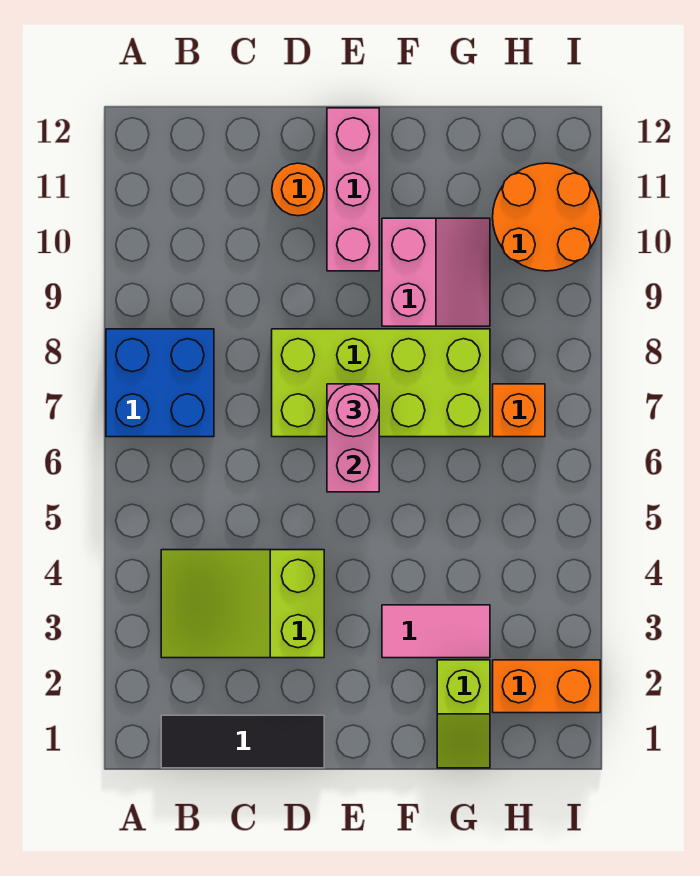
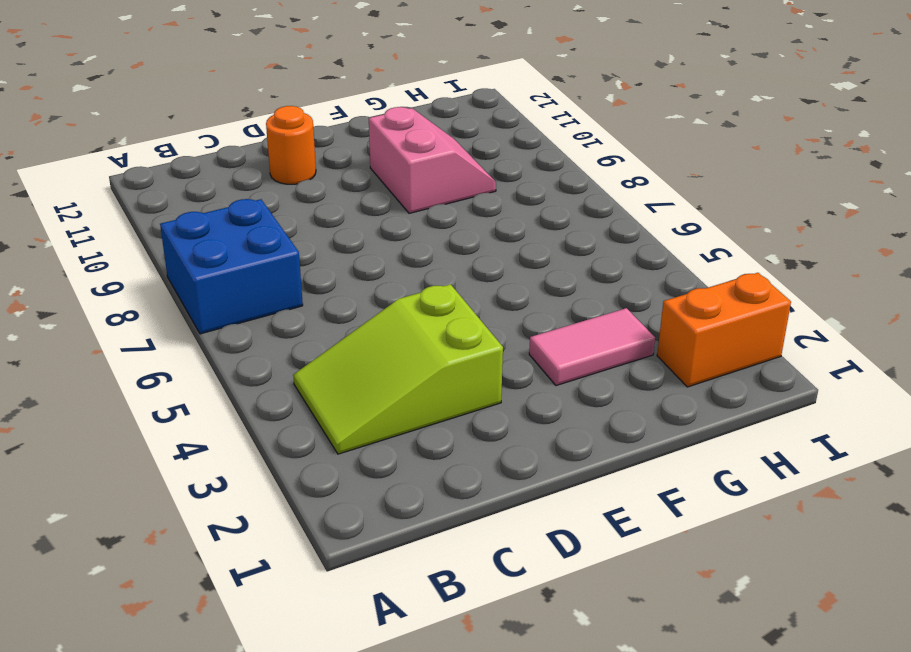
none -> black tile B1:D1 level 1
none -> lime brick D7:G8 level 1
none -> pink brick E10:E12 level 1

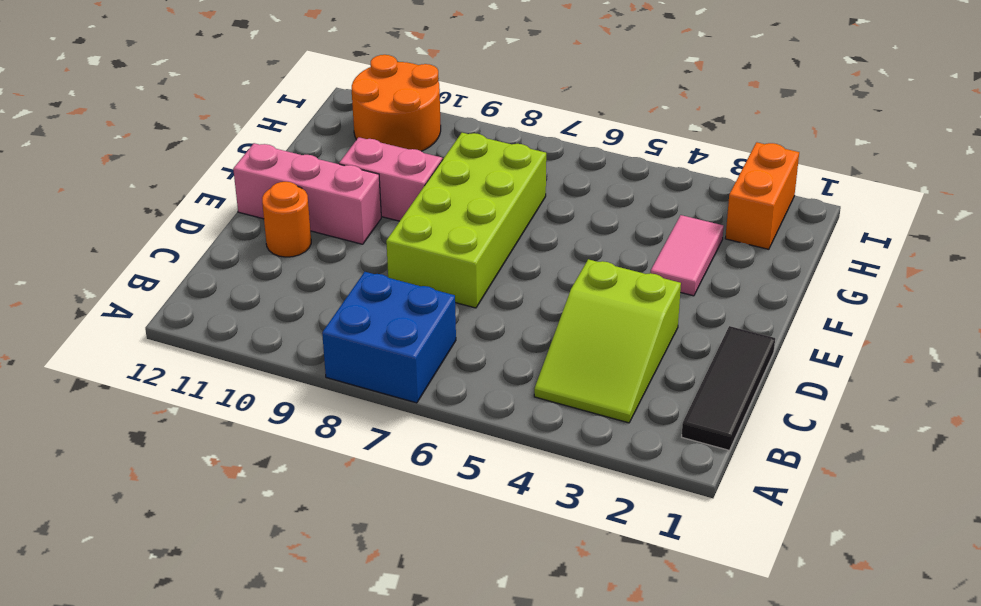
none -> lime slope G1:G2 level 1 top 2
none -> orange brick H7 level 1
none -> pink brick E6:E7 level 2

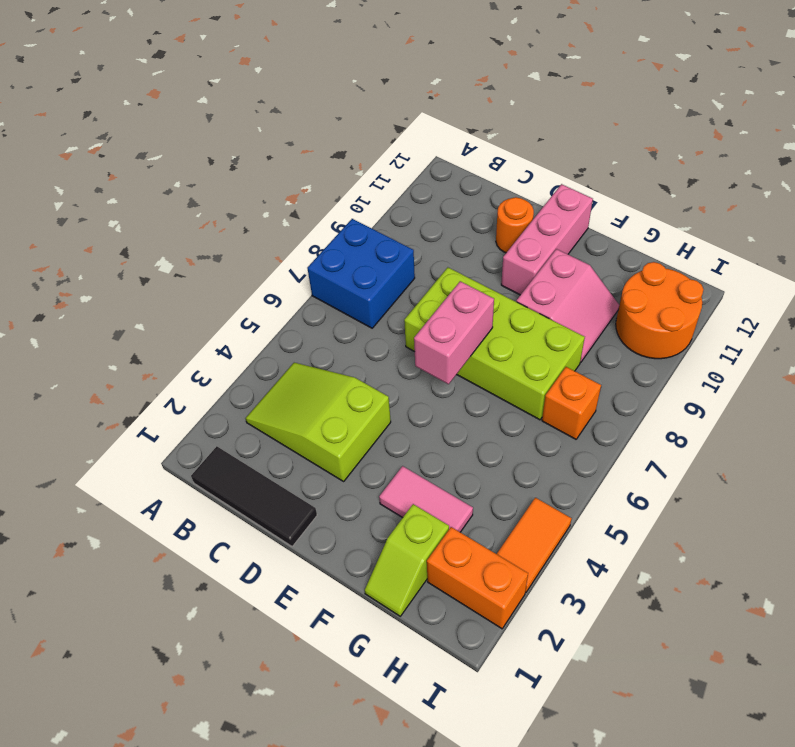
orange tile I3:I4 level 1 -> none
none -> pink round brick E7 level 3

